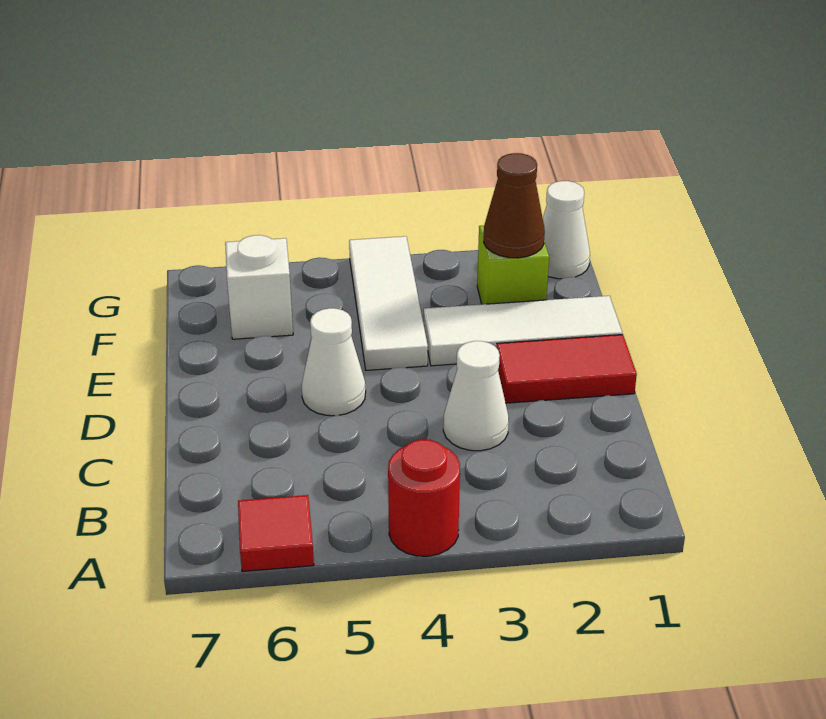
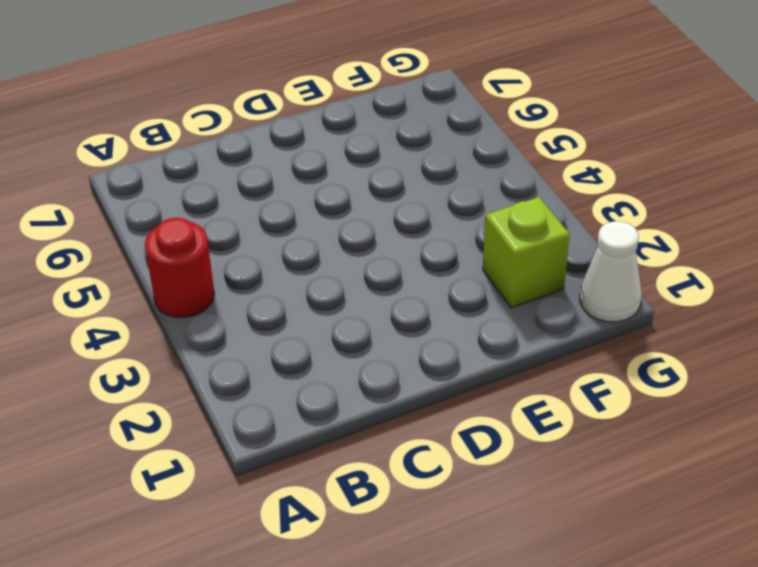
none -> red tile A6 level 1
none -> white cone C3 level 1

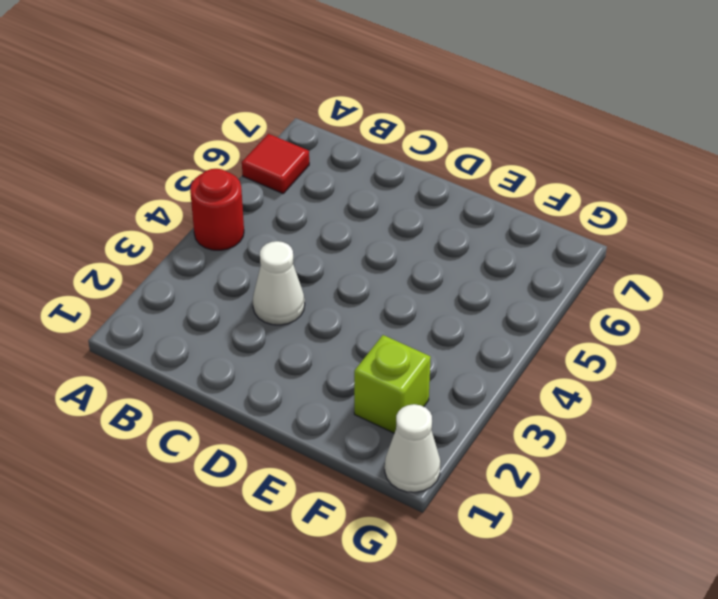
none -> red tile D1:D2 level 1
none -> white cone D5 level 1

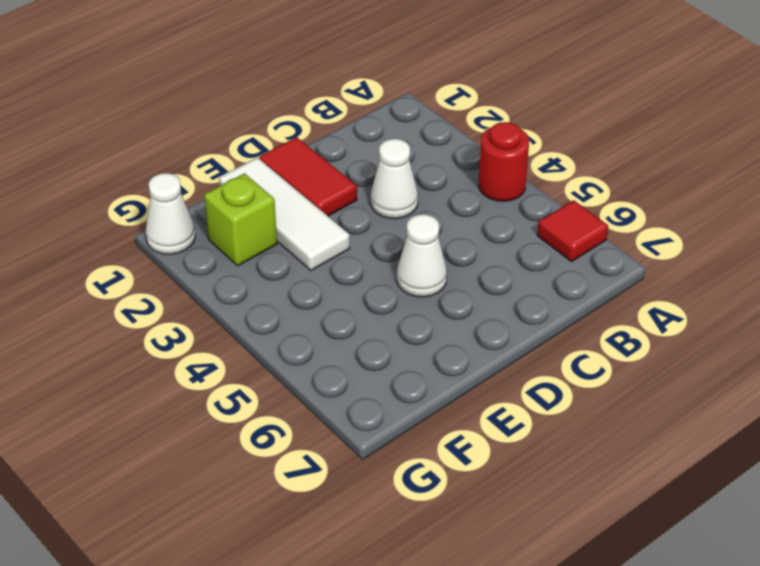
none -> white tile E4:G4 level 1
none -> white brick F6 level 1

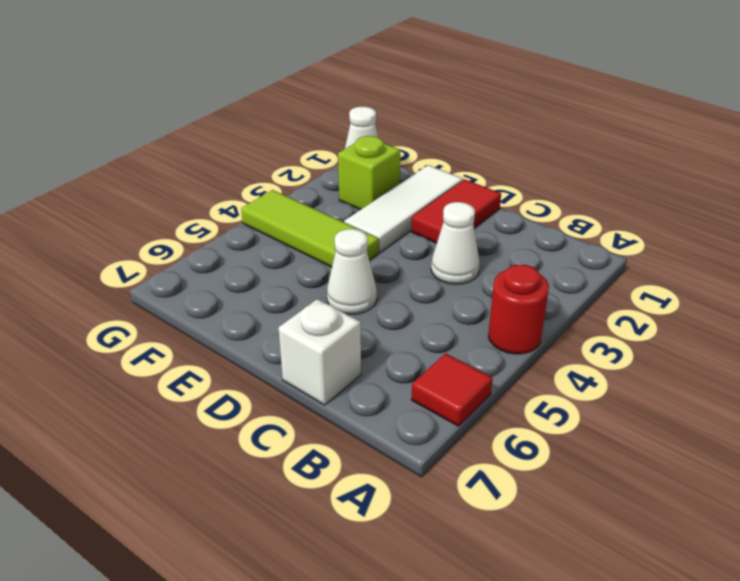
white brick C7 level 1 -> white brick F6 level 1
lime tile E4:G4 level 1 -> white tile E4:G4 level 1
none -> brown cone F2 level 2

